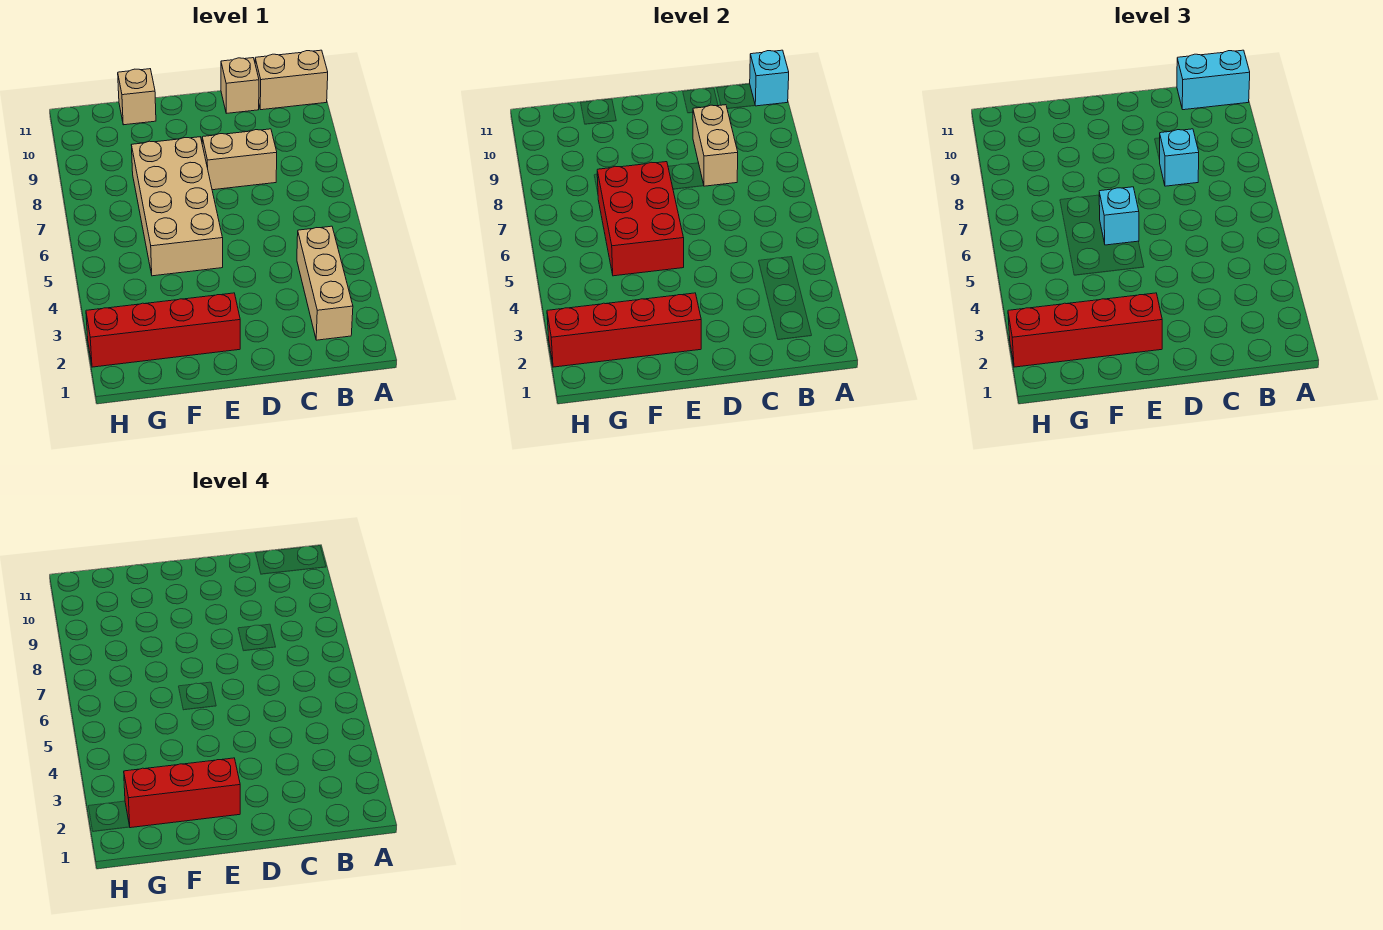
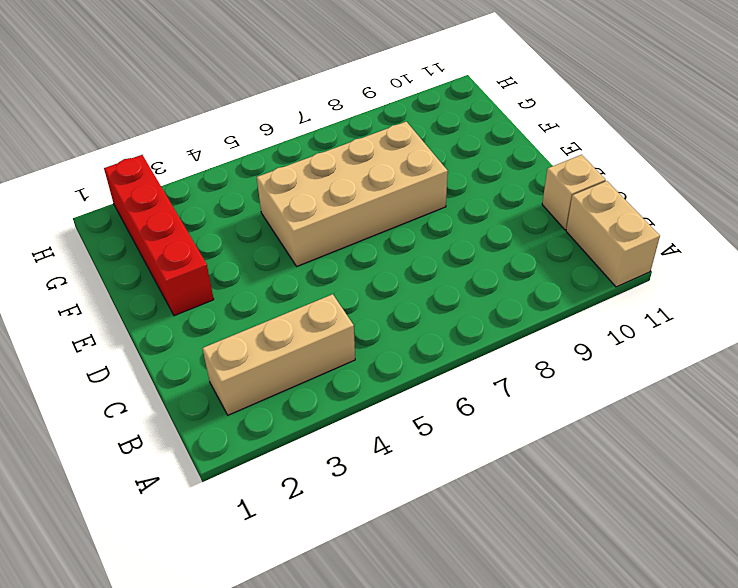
none -> tan brick C8:D8 level 1
none -> tan brick F11 level 1
none -> cyan brick A11 level 2

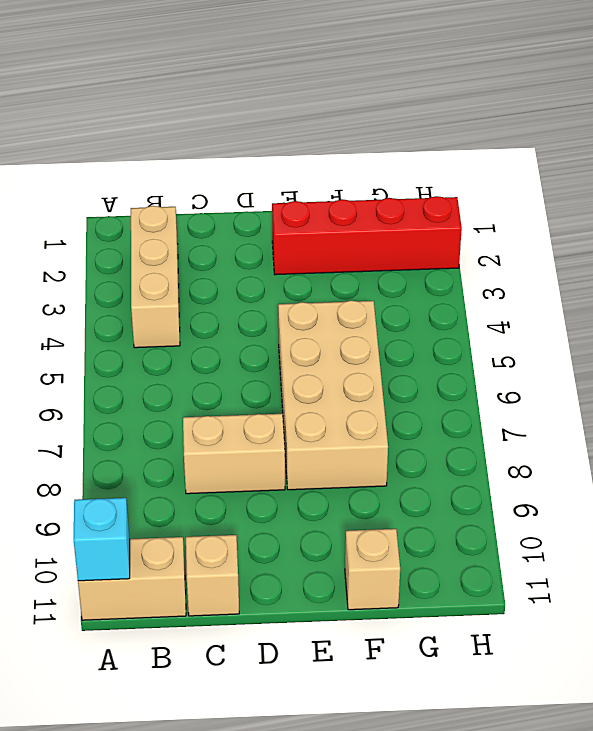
none -> tan brick C8:C9 level 2
none -> red brick E2:H2 level 2
none -> red brick E5:F7 level 2

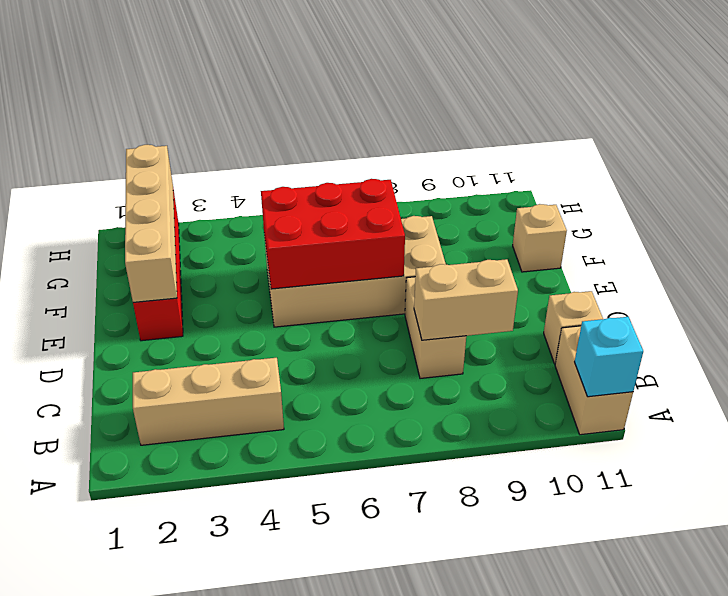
tan brick E2:H2 level 2 -> red brick E2:H2 level 2
none -> cyan brick A11:B11 level 3
none -> cyan brick C8 level 3
none -> red brick E2:H2 level 3

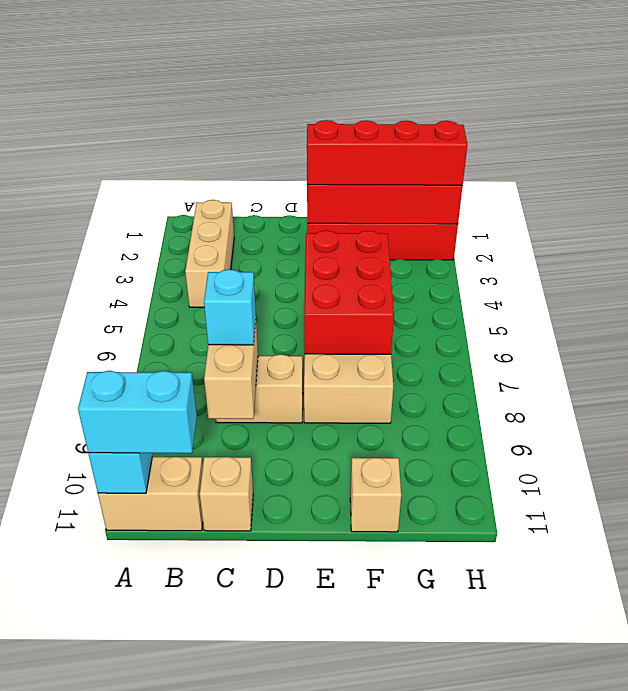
none -> cyan brick E6 level 3
none -> red brick E2:G2 level 4

